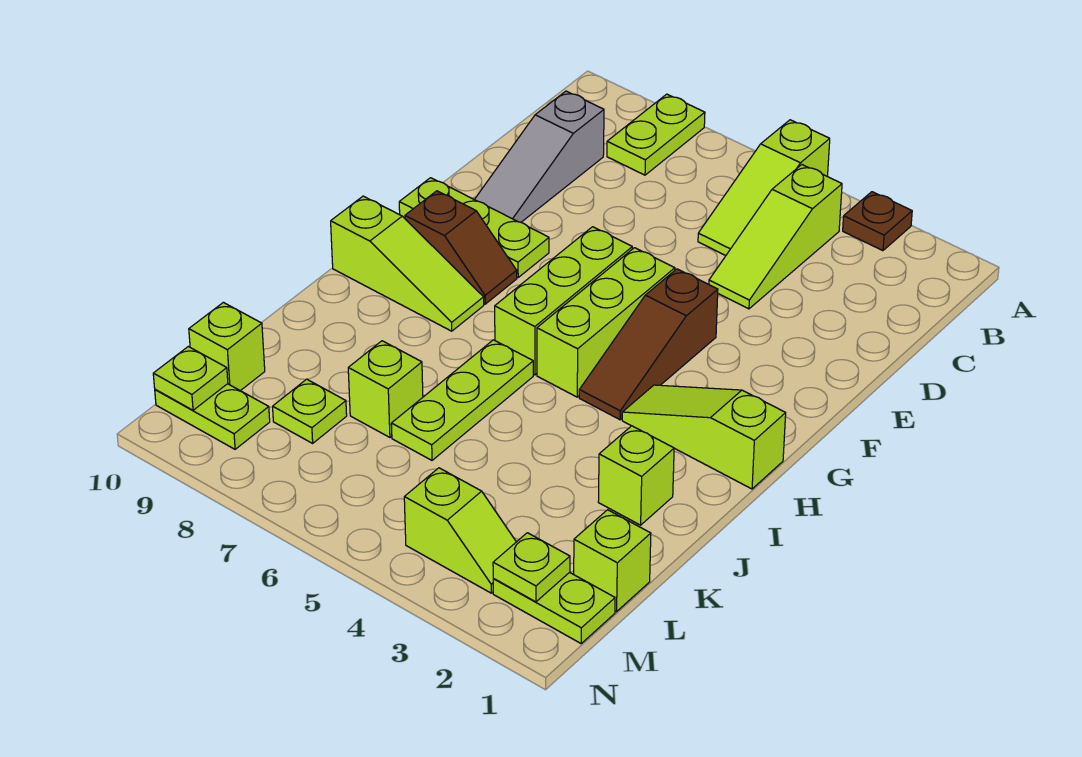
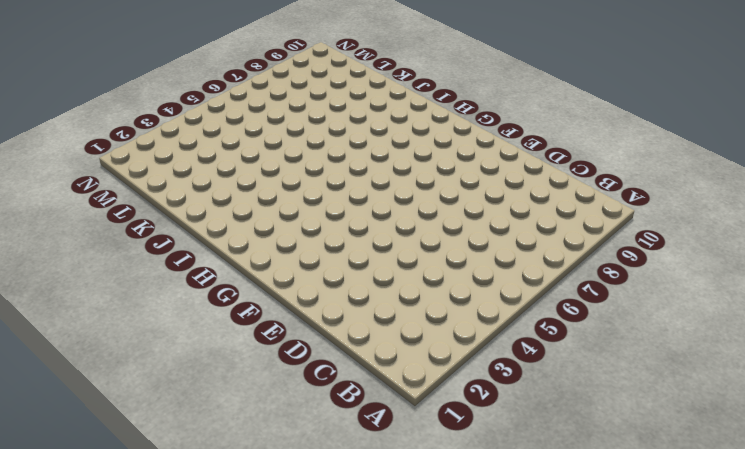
none -> brown plate A3 level 1
none -> lime slope A5:C5 level 1 top A
none -> lime plate A8:B8 level 1

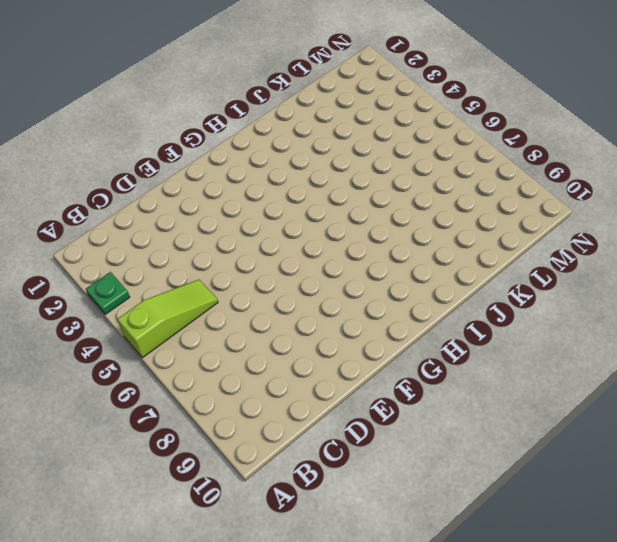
green plate A3 level 1 -> brown plate A3 level 1
none -> lime plate A8:B8 level 1
none -> lime slope B4:D4 level 1 top B
none -> grey slope C9:E9 level 1 top C

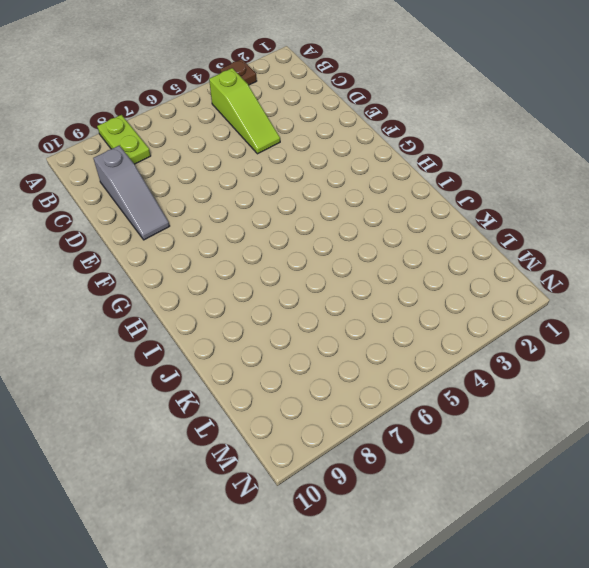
none -> lime slope A5:C5 level 1 top A
none -> brown slope F4:H4 level 1 top F
none -> lime brick F5:H5 level 1

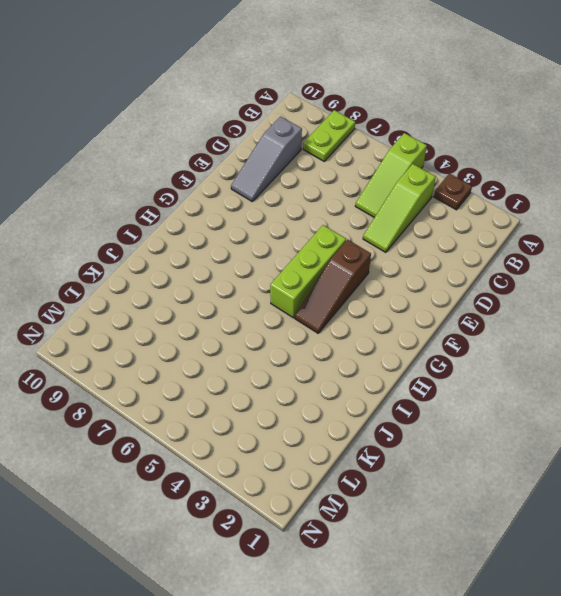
none -> lime brick F6:H6 level 1
none -> lime plate F8:F10 level 1
none -> brown slope G8:G9 level 1 top 9

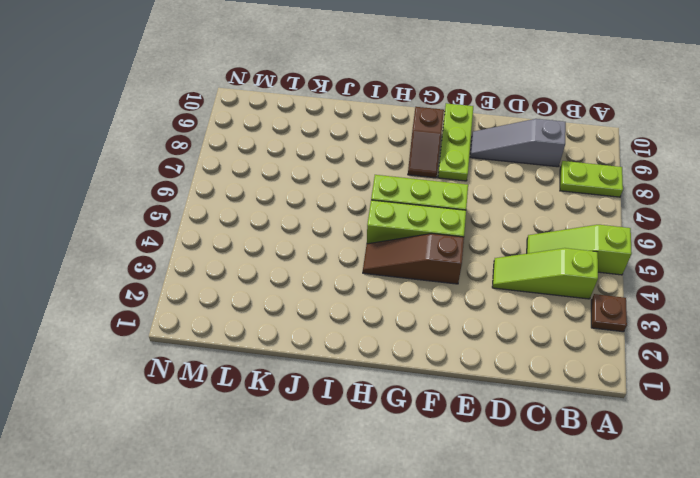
none -> lime slope H1:H3 level 1 top 1
none -> lime slope H8:H10 level 1 top 10
none -> lime plate I6:K6 level 1

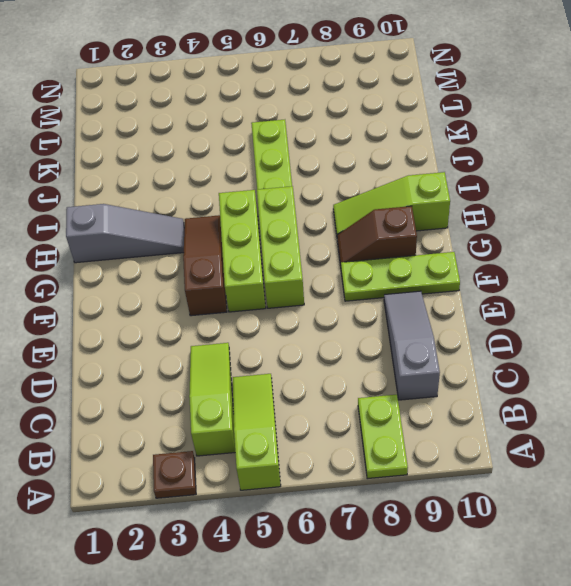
grey slope H1:H3 level 1 top 1 -> lime slope H1:H3 level 1 top 1
none -> lime brick J2 level 1
none -> lime brick K7 level 1
none -> lime brick L1 level 1

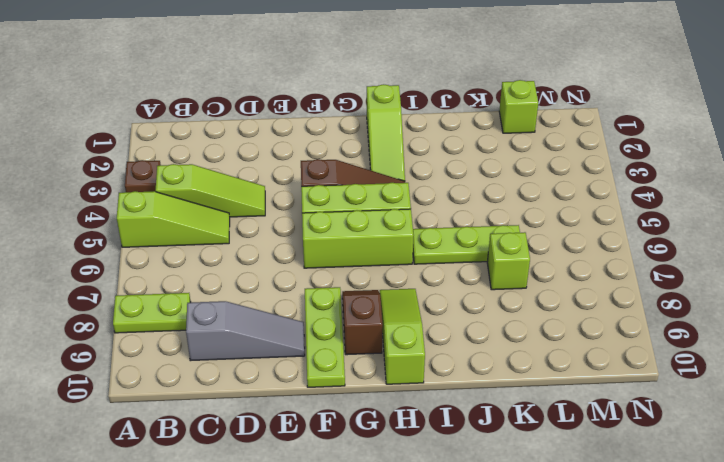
none -> lime brick J2 level 1
none -> lime plate L8 level 1
none -> lime brick L10 level 1

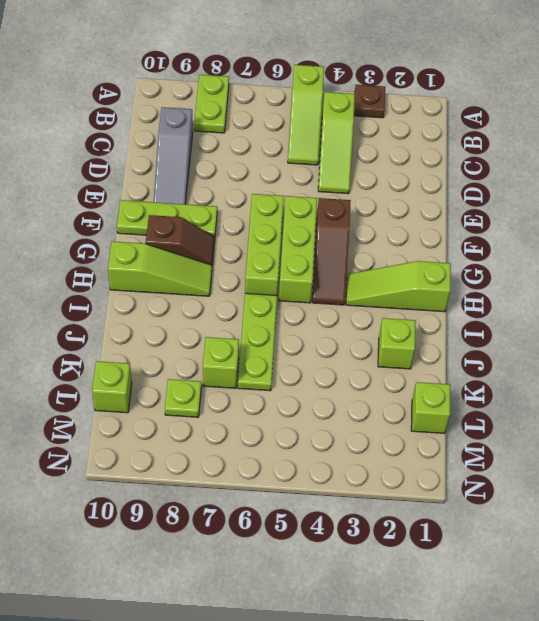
none -> lime plate M1:M2 level 1
none -> lime slope M3:M4 level 1 top 4
none -> lime plate M9:M10 level 1

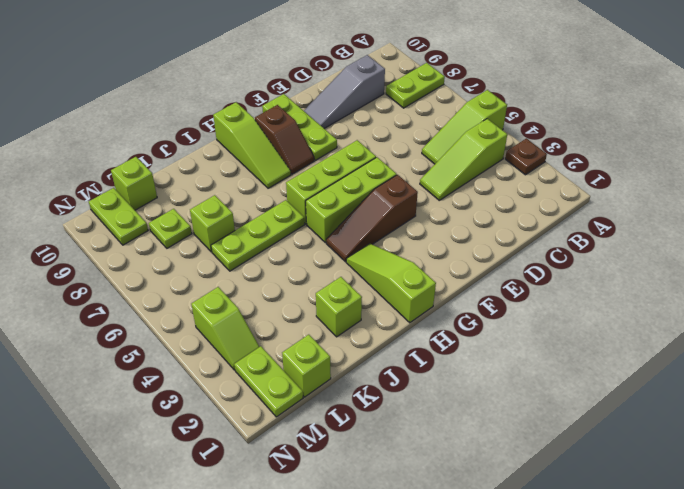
none -> lime plate M2 level 2
none -> lime plate M10 level 2

